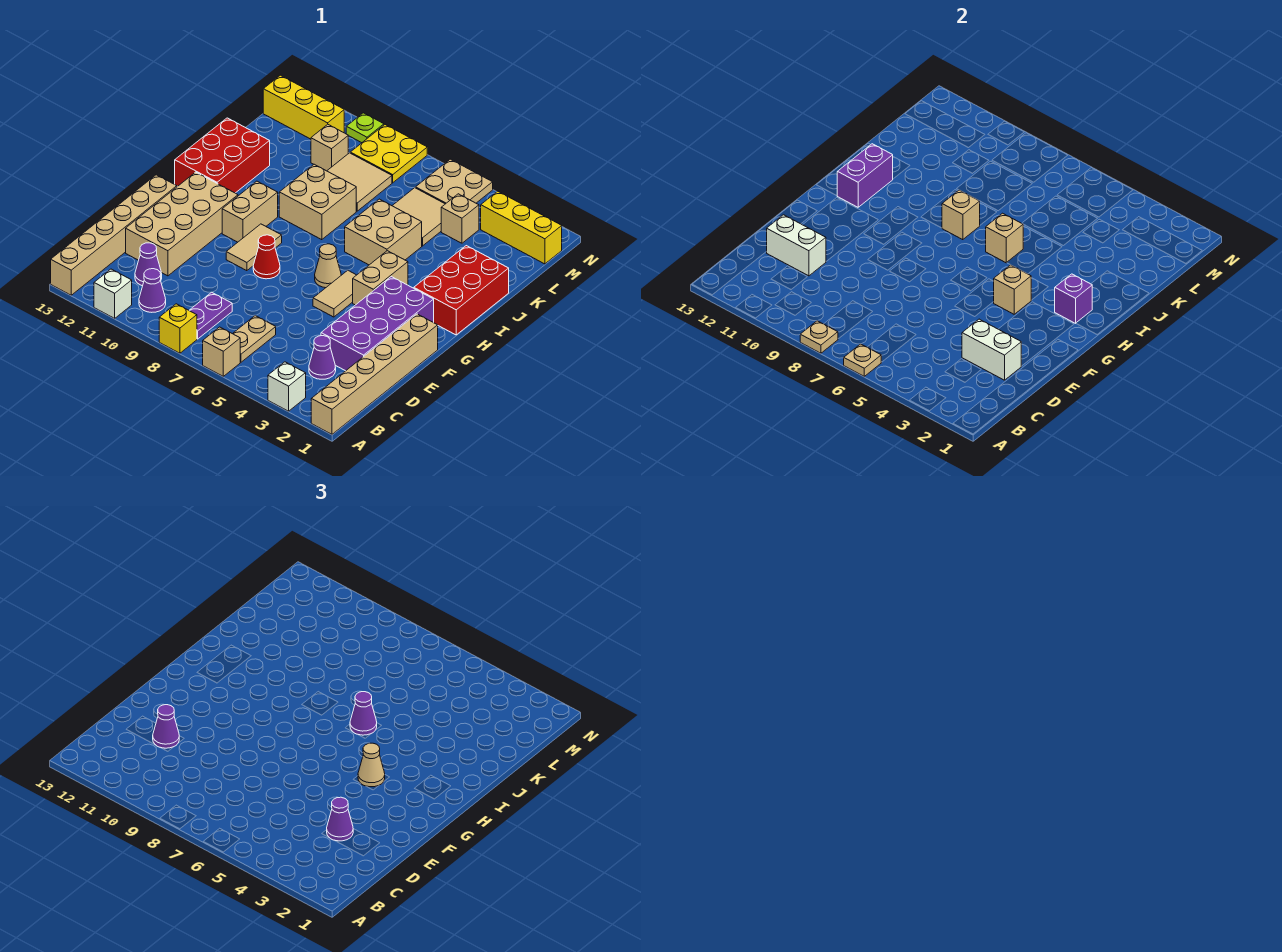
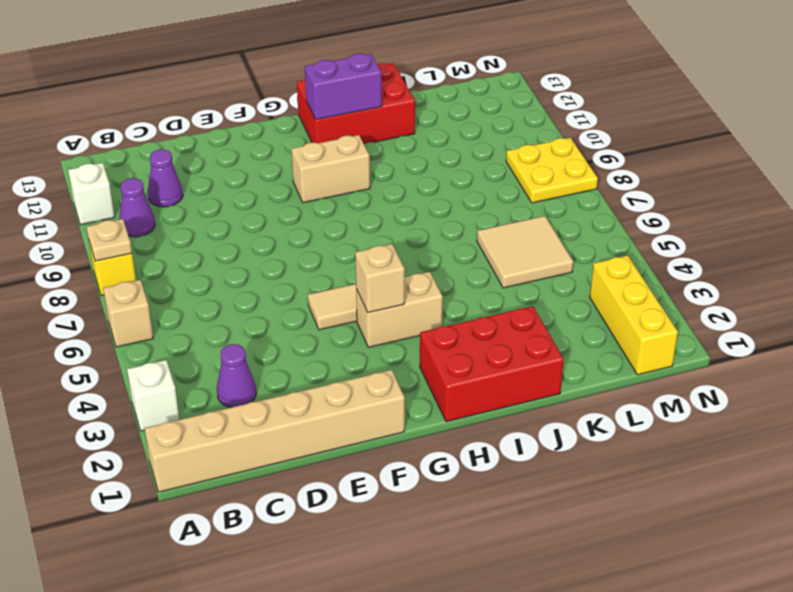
none -> tan brick A13:F13 level 1
none -> tan plate B6:C6 level 1
none -> purple plate B8:C8 level 1
none -> purple brick D2:G3 level 1

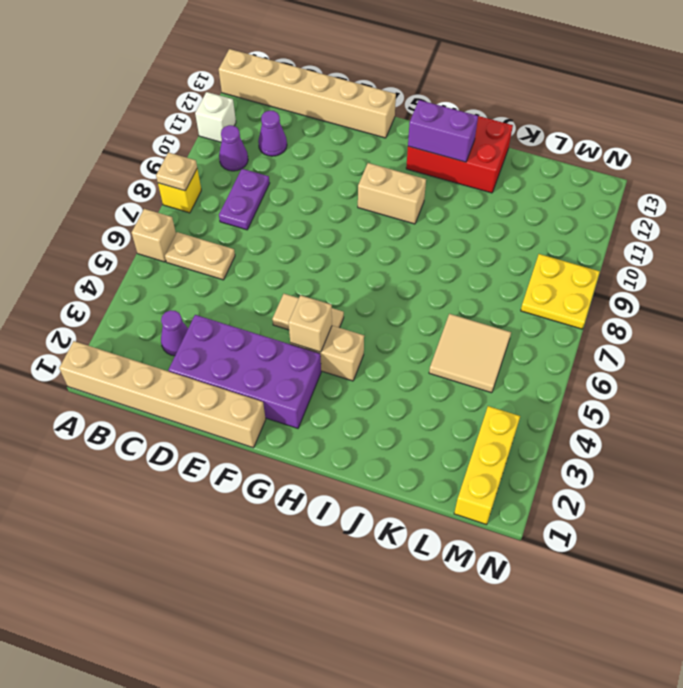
purple plate C8:C9 level 1 -> purple plate B8:C8 level 1
none -> white brick A3 level 1
none -> tan brick D11:G12 level 1
none -> red cone F8 level 1
none -> tan tile F9:G9 level 1

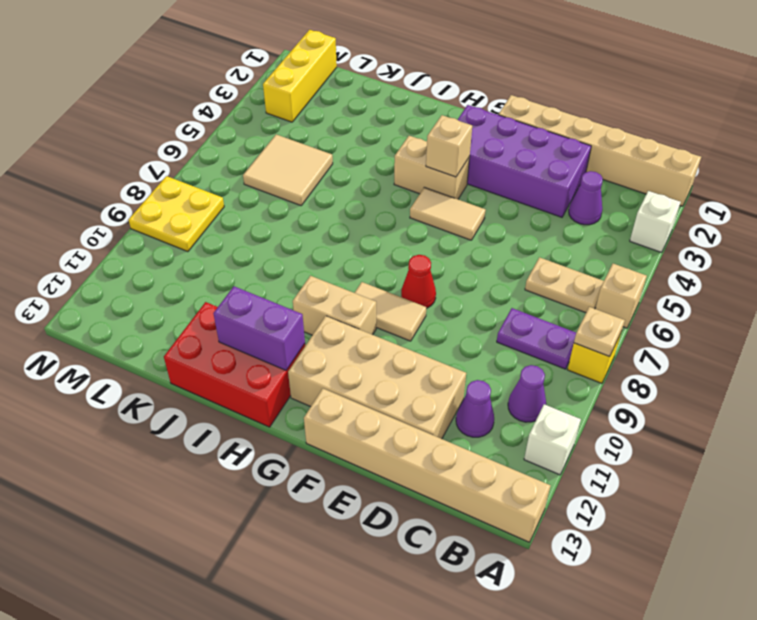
none -> tan cone G6 level 1
none -> red brick H1:J2 level 1
none -> tan brick I5:J6 level 1
none -> tan brick I8:J9 level 1

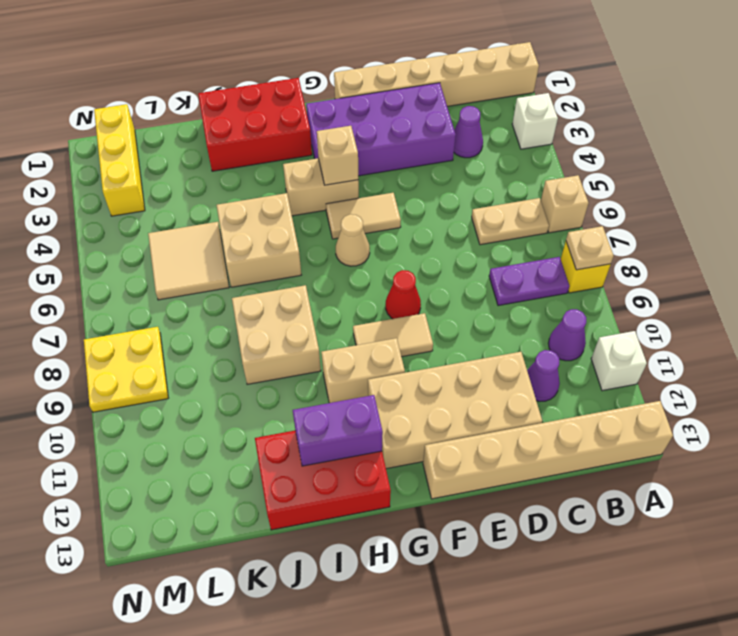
none -> tan tile K8:L9 level 1
none -> tan brick L4 level 1
none -> tan brick L10 level 1
none -> tan plate M5:N6 level 1

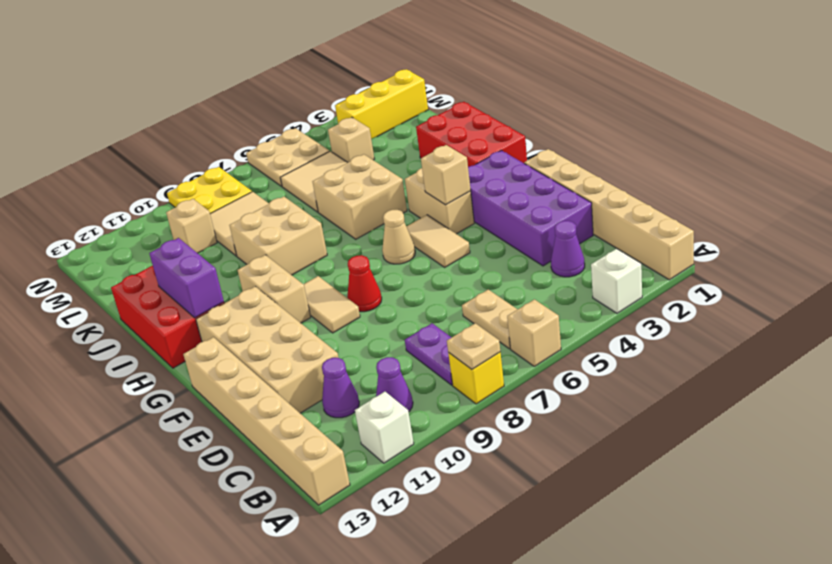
none -> yellow brick M11:M13 level 1
none -> lime plate N10 level 1
none -> tan plate A6 level 2
none -> white brick D2:D3 level 2

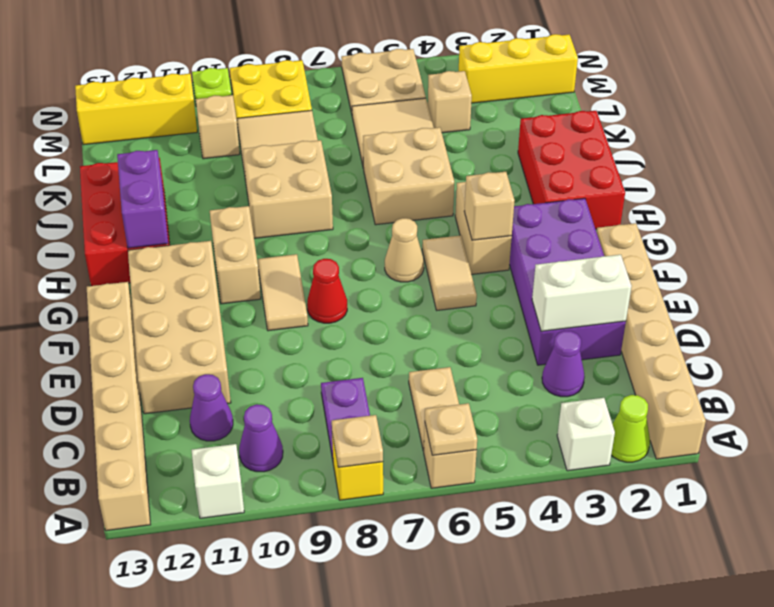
lime cone A2 level 1 -> none
none -> white brick D11:D12 level 2
none -> purple brick H2 level 2
none -> tan brick I6 level 2
none -> tan brick I8 level 2

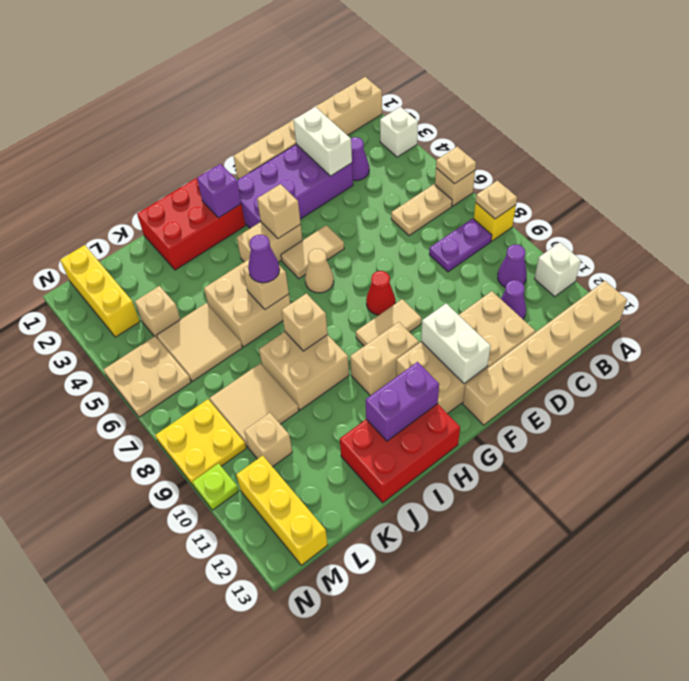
white brick F11:F12 level 2 -> white brick D11:D12 level 2
none -> purple cone D3 level 3
none -> purple cone D11 level 3
none -> tan cone G4 level 3

